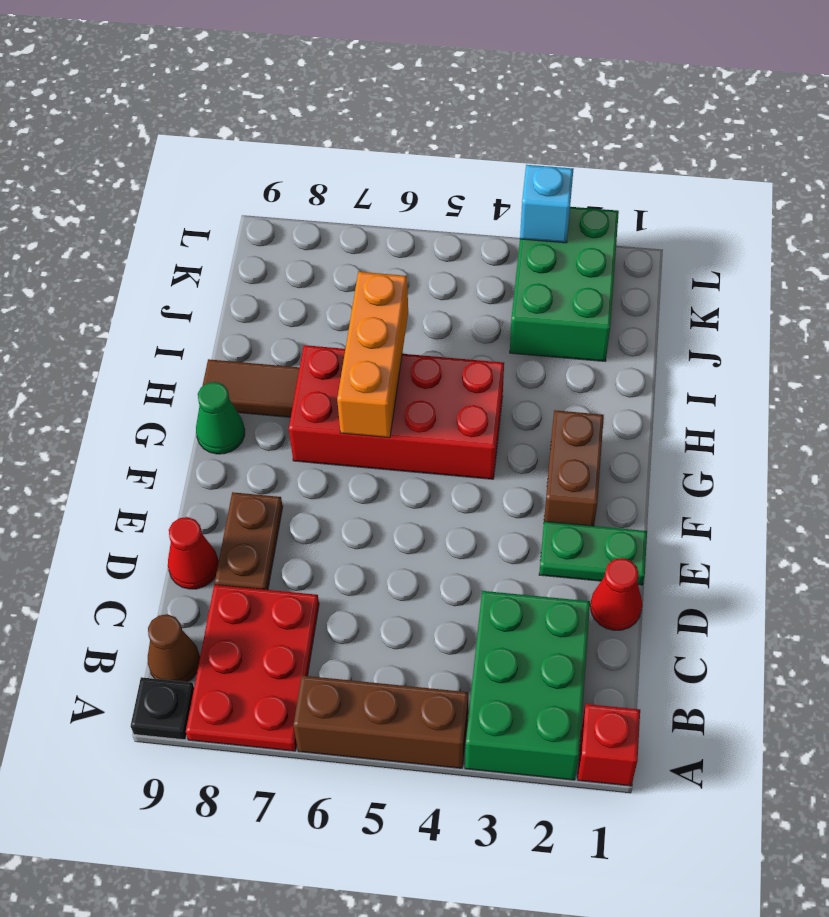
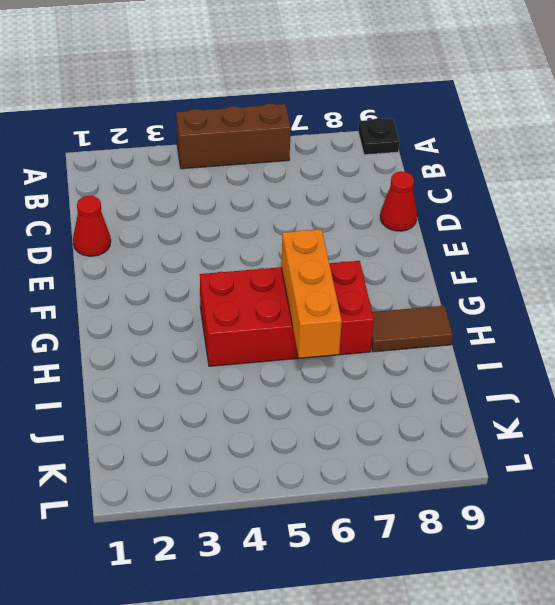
none -> red brick A1 level 1
none -> green brick A2:C3 level 1
none -> red plate A7:C8 level 1

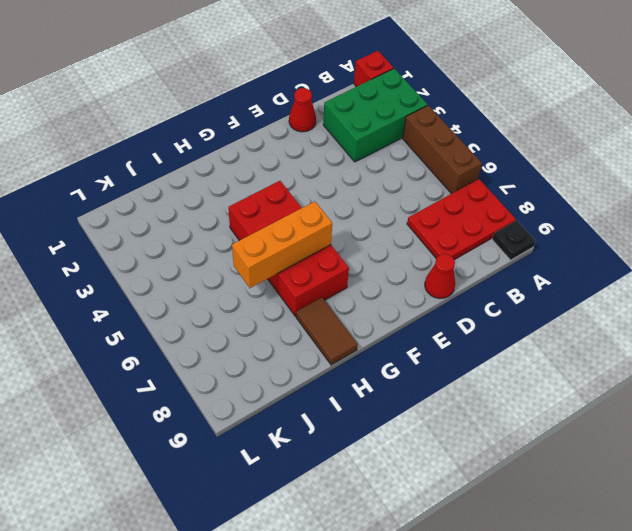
none -> brown cone B9 level 1
none -> brown plate D8:E8 level 1
none -> green plate E1:E2 level 1

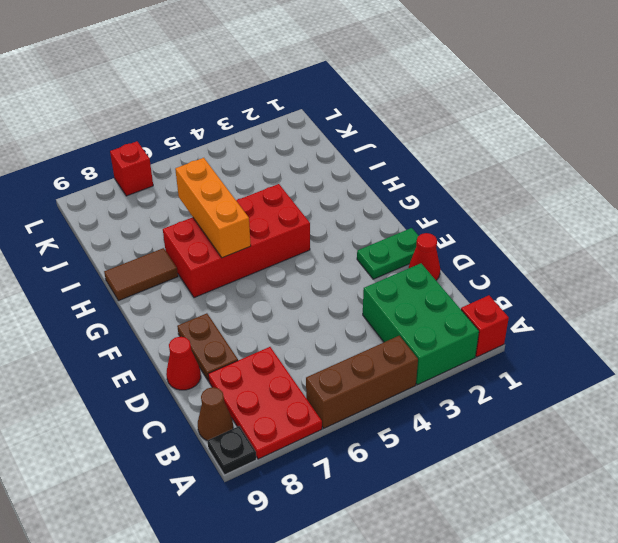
red brick L7 level 1 -> none
none -> brown brick F2:G2 level 1
none -> green cone G9 level 1
none -> green brick J2:L3 level 1

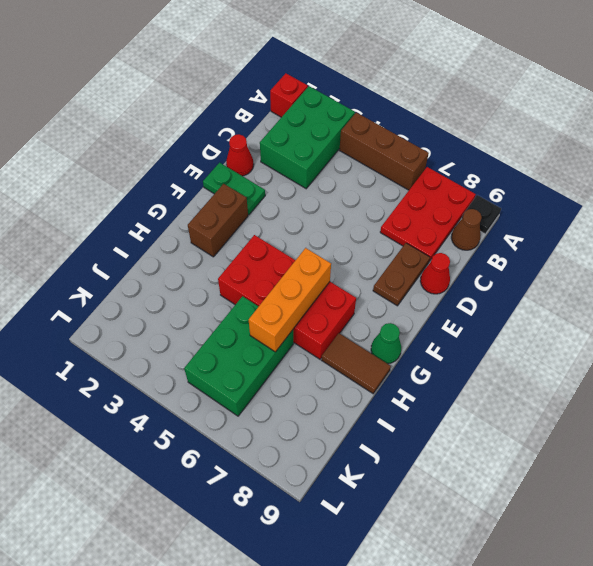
green brick I5:K6 level 1 -> green brick J2:L3 level 1
none -> cyan brick L3 level 2

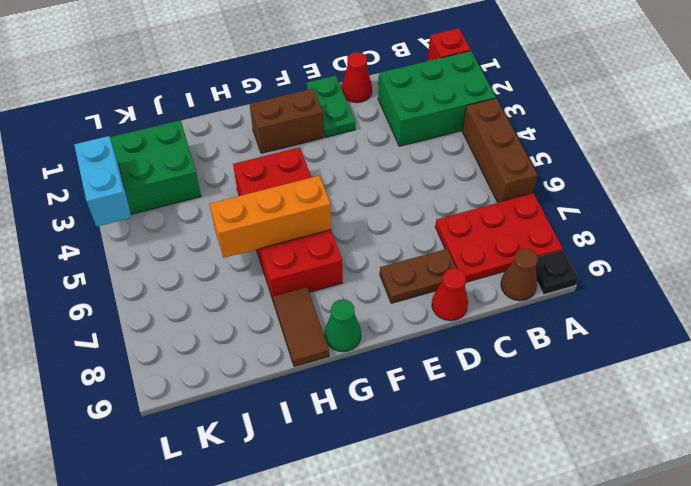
cyan brick L3:L4 level 2 -> cyan brick L3 level 2

